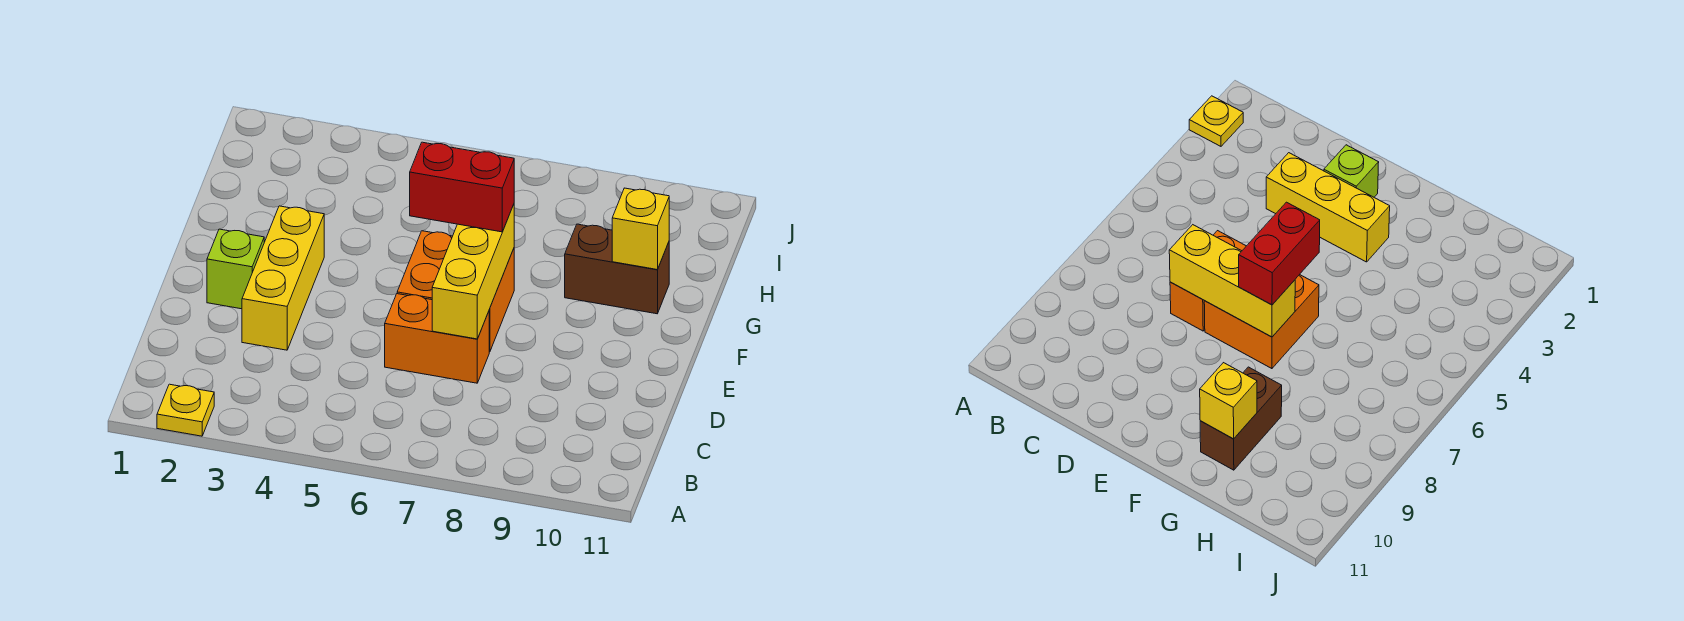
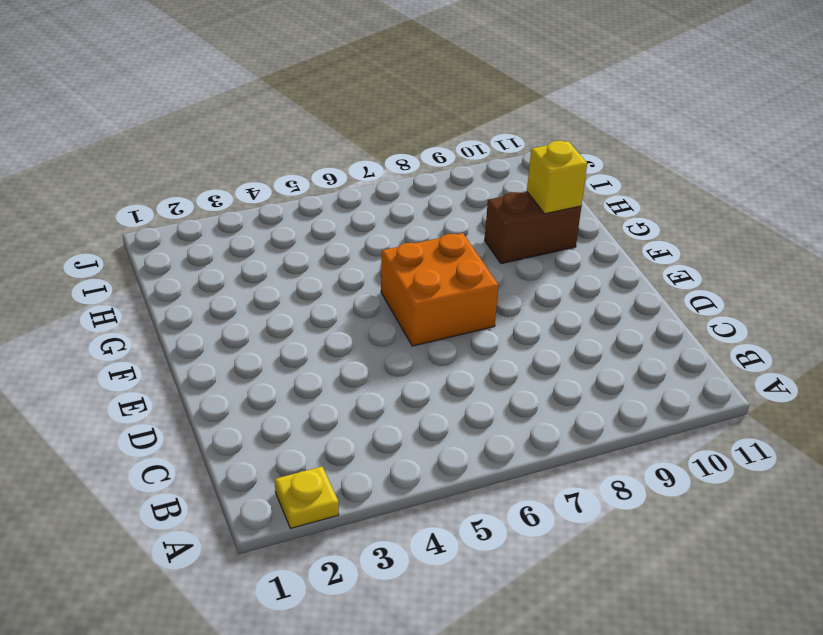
none -> yellow brick D3:F3 level 1
none -> orange brick D6:D7 level 1

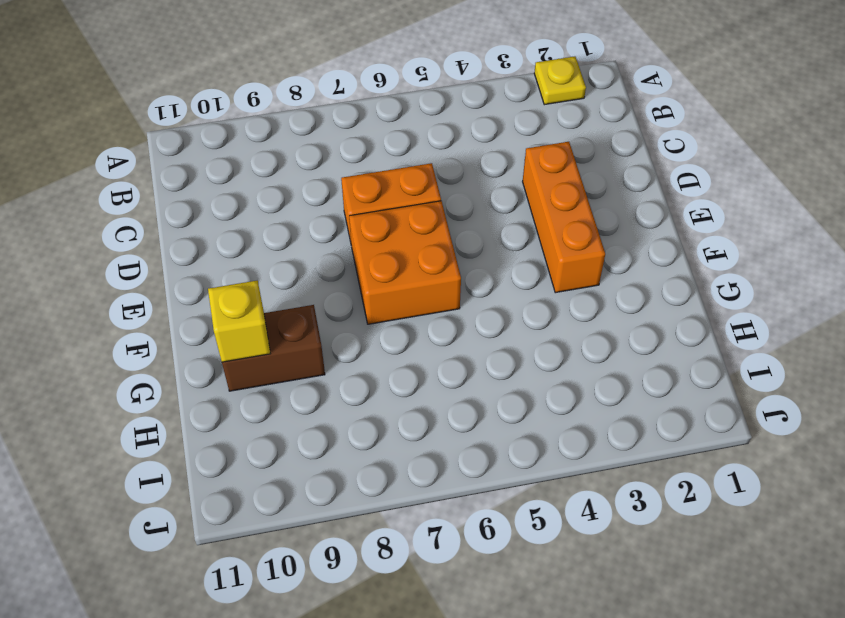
orange brick D3:F3 level 1 -> yellow brick D3:F3 level 1
none -> lime brick E2 level 1
none -> yellow brick D7:F7 level 2

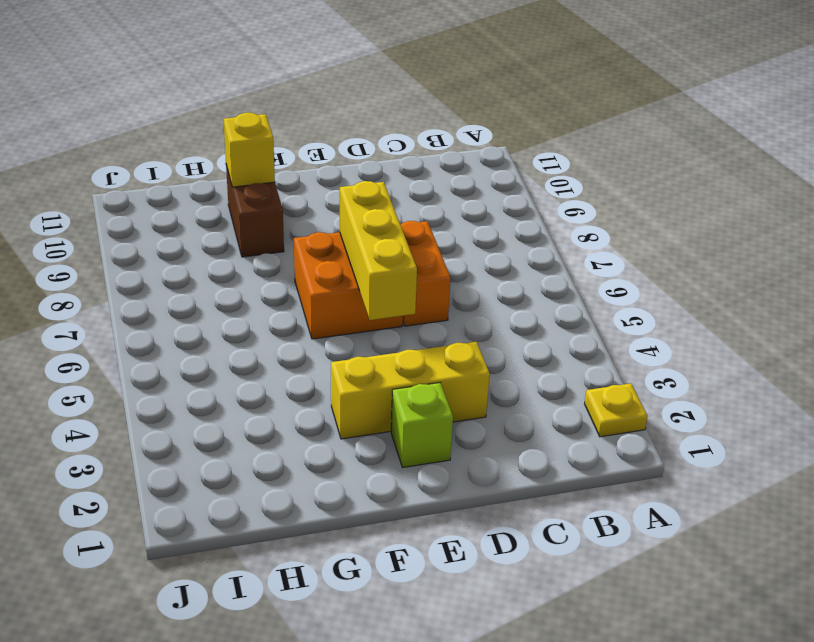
yellow brick E5:E7 level 2 -> yellow brick D7:F7 level 2
none -> red brick F6:F7 level 3

